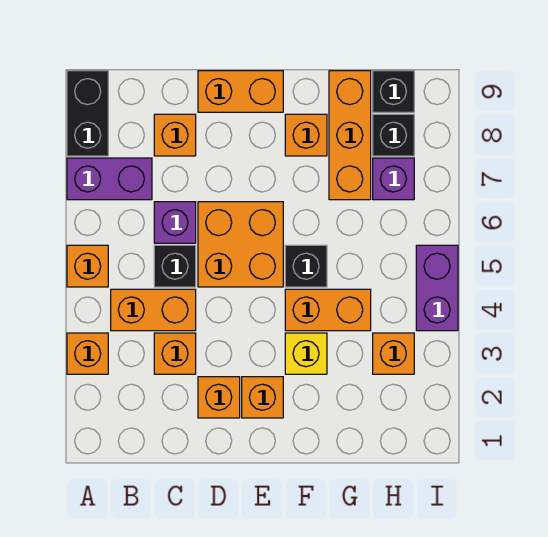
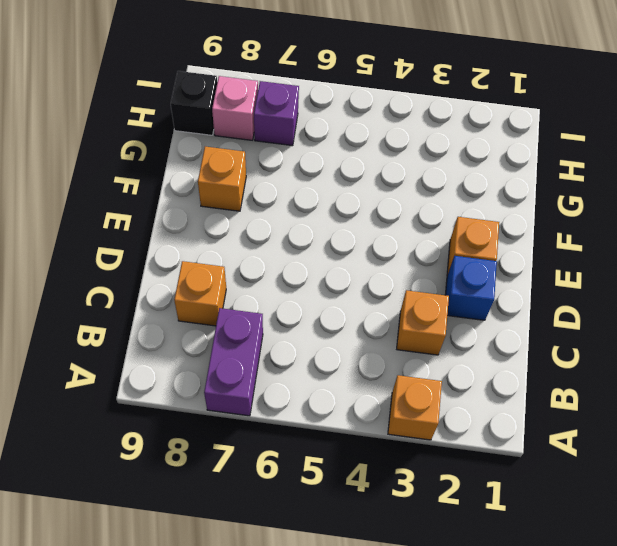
blue brick D2 level 1 -> orange brick D2 level 1
pink brick H8 level 1 -> black brick H8 level 1
none -> orange brick A5 level 1
none -> black brick A8:A9 level 1
none -> orange brick B4:C4 level 1

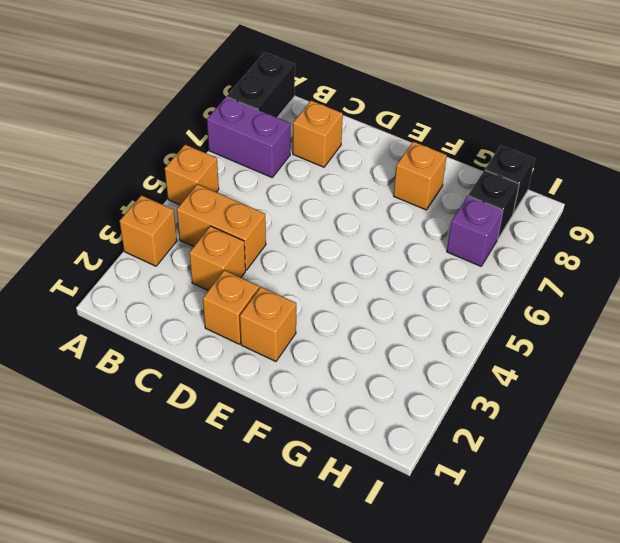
none -> black brick C5 level 1
none -> purple brick C6 level 1
none -> orange brick D5:E6 level 1

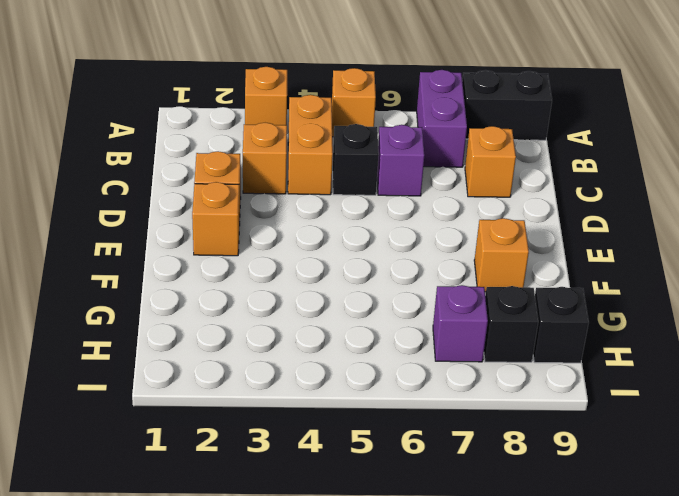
none -> orange brick D5:E6 level 1
none -> orange brick D9:E9 level 1
none -> yellow brick F3 level 1

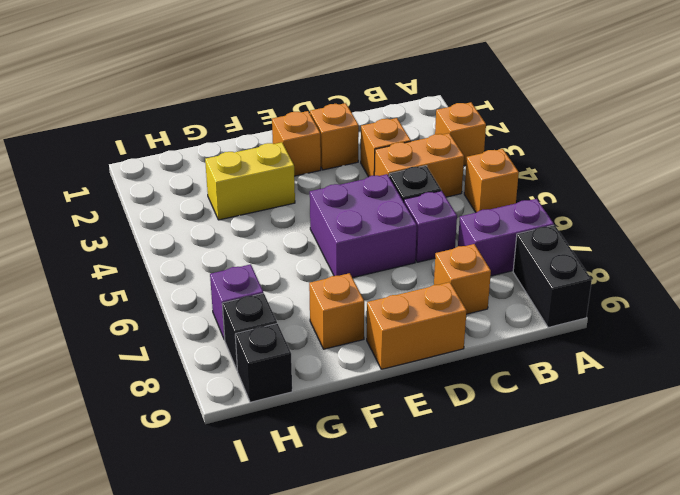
purple brick D5:E6 level 1 -> orange brick D5:E6 level 1
yellow brick F3:G3 level 1 -> yellow brick F3 level 1
none -> orange brick F4:G4 level 1
none -> black brick F5 level 1
none -> orange brick G7:G9 level 1

